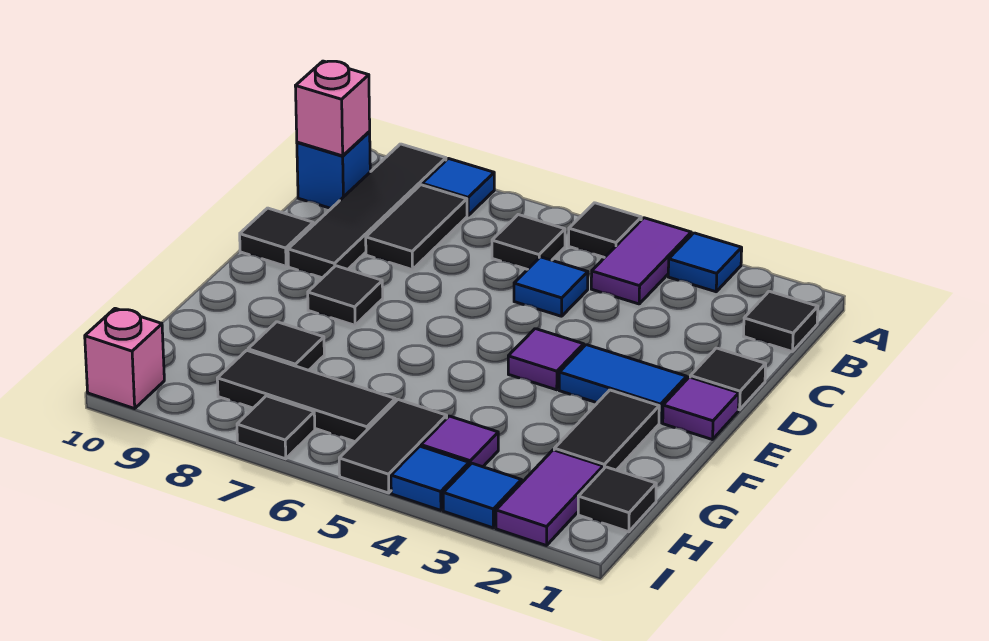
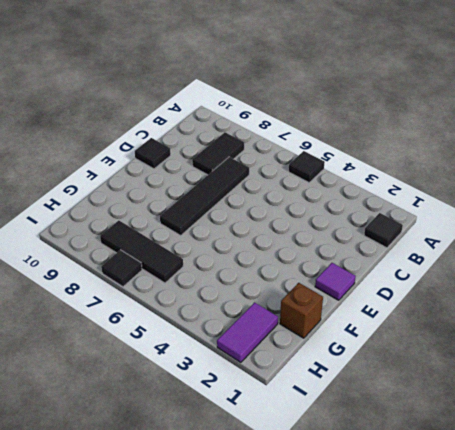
black tile C7:F7 level 1 -> black tile A9:D9 level 1
brown brick G1 level 1 -> none
none -> blue tile A3 level 1
none -> purple tile A4:B4 level 1
none -> blue tile A8 level 1

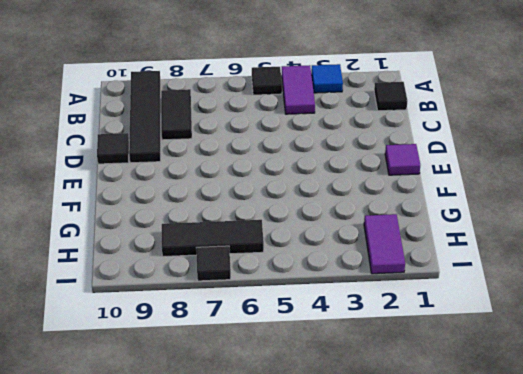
none -> blue tile A8 level 1
none -> black tile B6 level 1
none -> blue brick B10 level 1

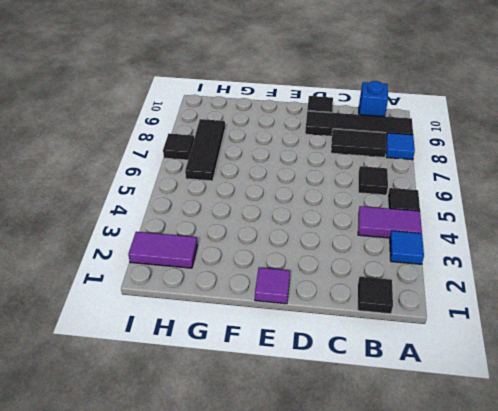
none -> blue tile C5 level 1
none -> black tile D1 level 1
none -> blue tile E2:E3 level 1

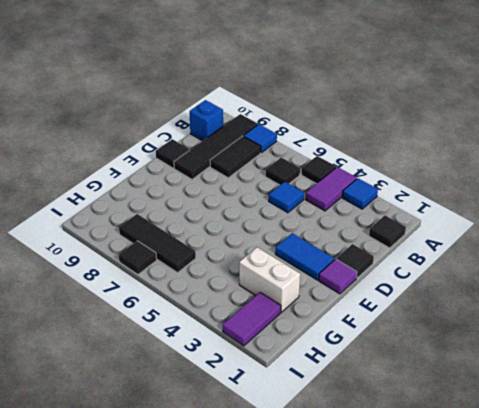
white brick G2:G3 level 1 -> black tile F2:G2 level 1
none -> purple tile E4 level 1
none -> black tile E8 level 1
none -> black tile G8 level 1

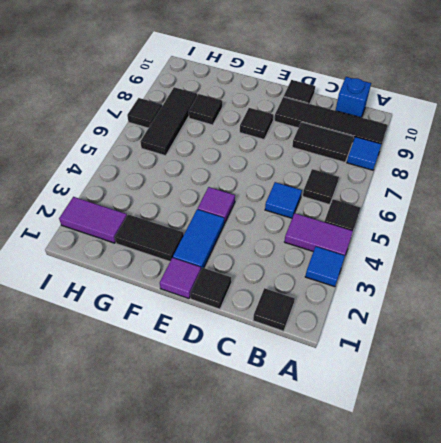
none -> black tile H1 level 1
none -> purple tile H4 level 1
none -> black tile H5:I5 level 1

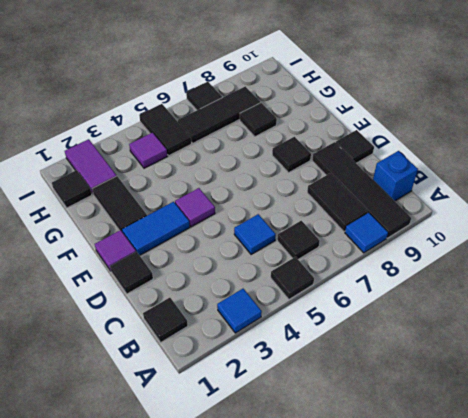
none -> purple tile A4:B4 level 1
none -> blue tile I3 level 1
none -> blue tile I4 level 1

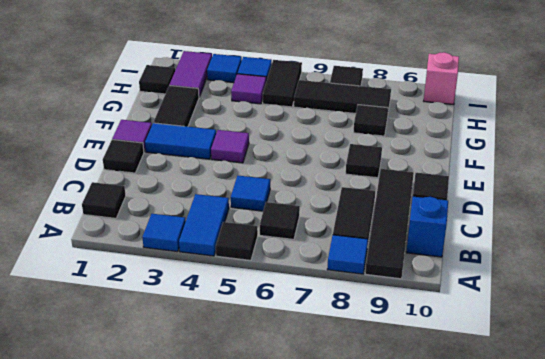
blue tile A4:B4 level 1 -> purple tile A4:B4 level 1
none -> pink brick B10 level 2

